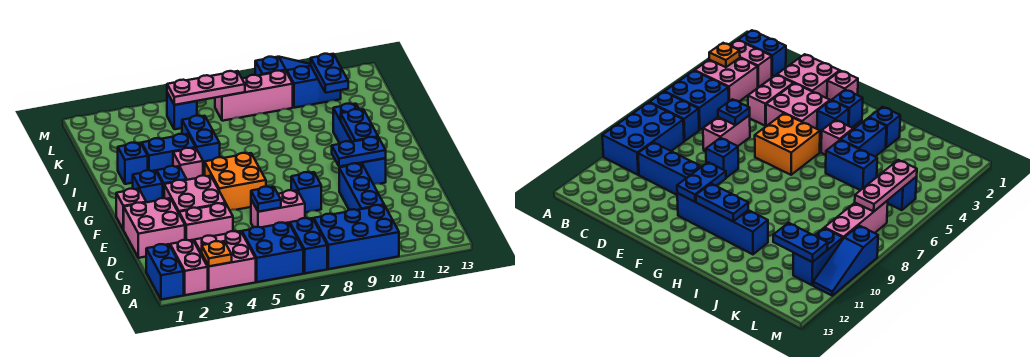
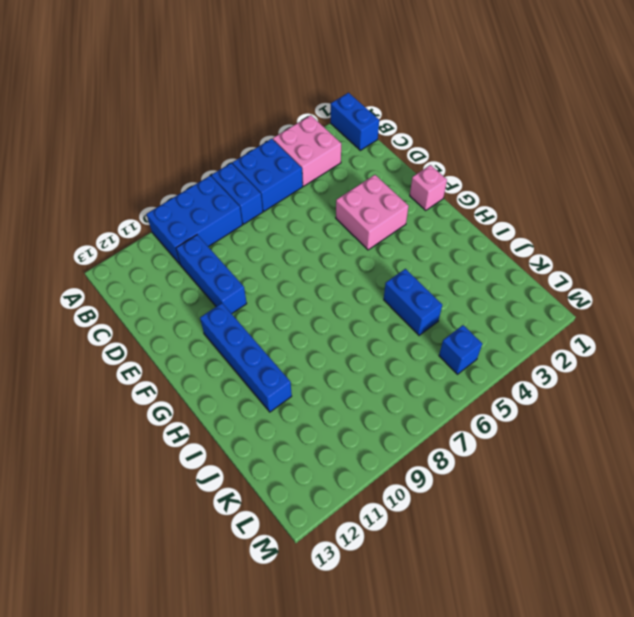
none -> pink brick A2:B2 level 1
none -> pink brick D1:E2 level 1
none -> pink brick D3:D4 level 1
none -> pink brick D6:D7 level 1

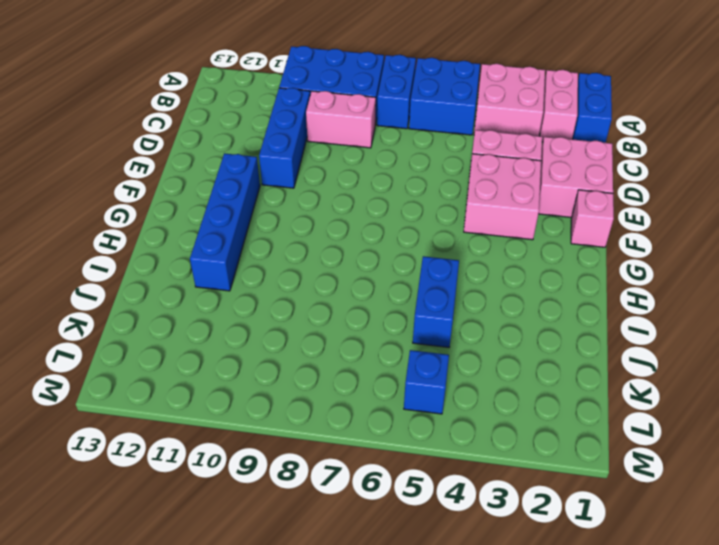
pink brick C8:C9 level 1 -> pink brick D6:D7 level 1
none -> blue brick E8 level 1
none -> orange brick F5:G6 level 1
none -> blue brick G2 level 1
none -> blue brick G3 level 1

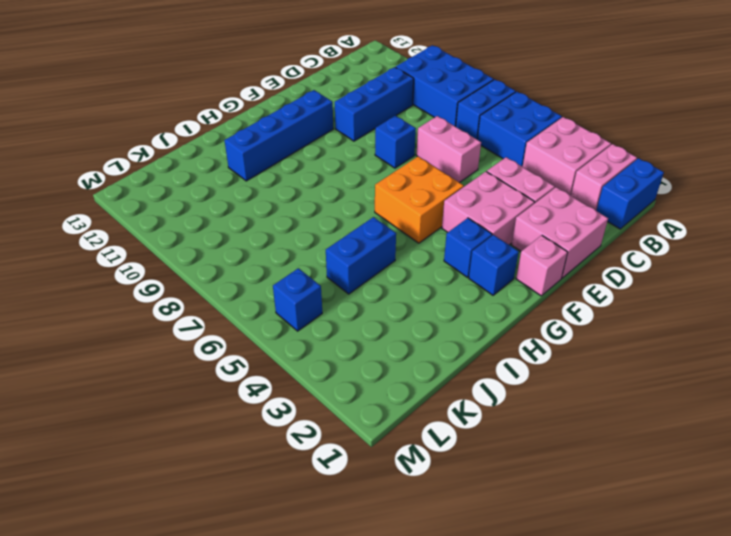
none -> pink brick H4 level 1
none -> blue brick I2 level 1
none -> blue brick I3:I4 level 1
none -> pink brick L7:L9 level 1

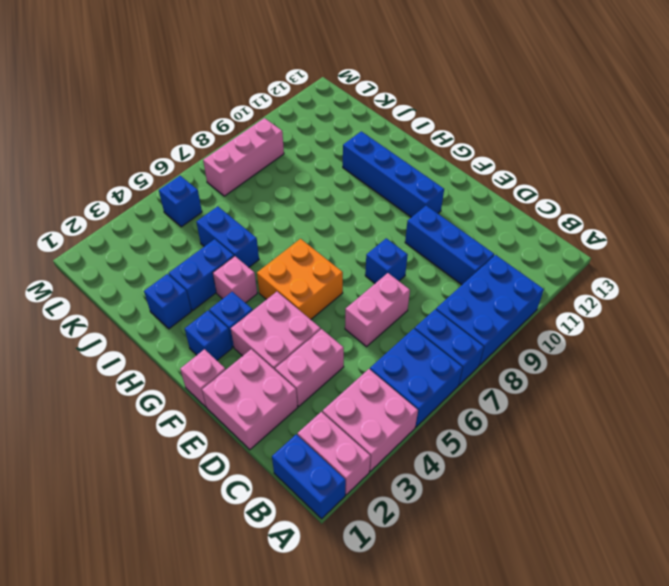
none -> blue brick L10:L11 level 1
none -> blue slope M9:M11 level 1 top 9
none -> orange plate A3 level 2
none -> blue plate D6 level 2

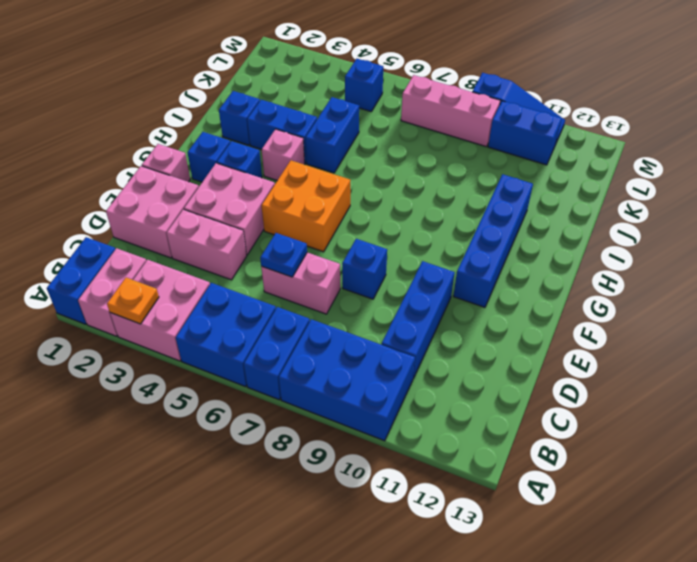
none -> blue plate F10:F11 level 2
none -> blue plate G11:H11 level 2
none -> blue plate K11:L11 level 2
none -> pink plate L5:L7 level 2

